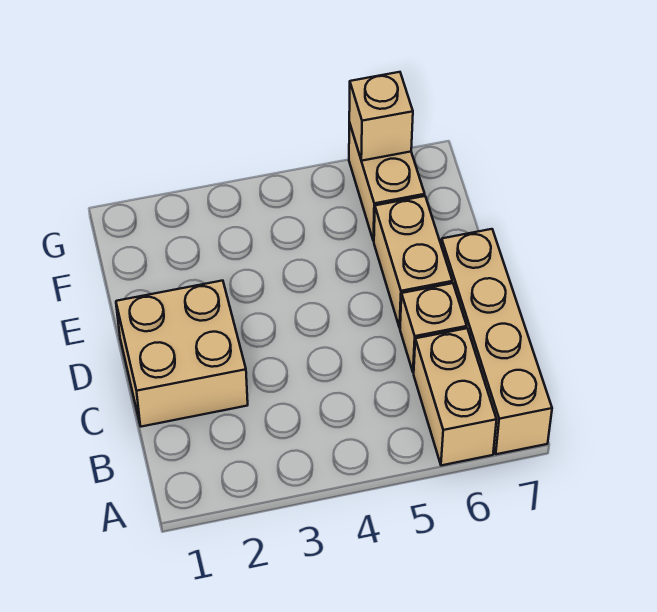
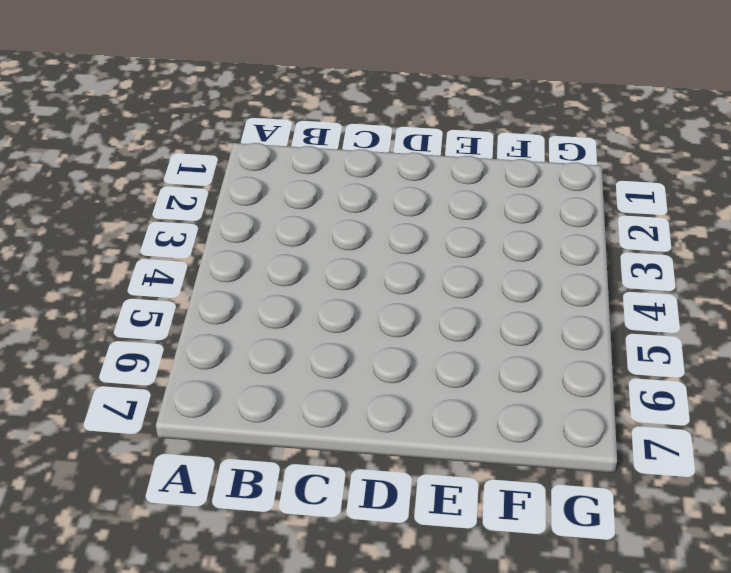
none -> tan brick A6:B6 level 1
none -> tan brick A7:D7 level 1

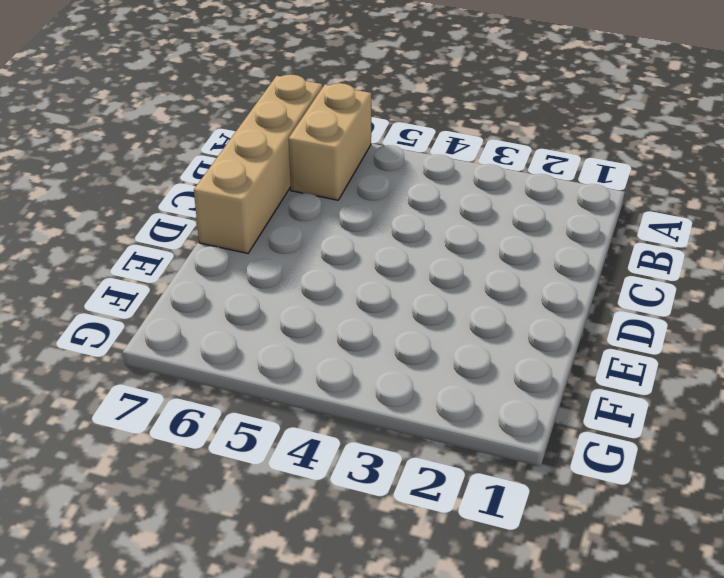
none -> tan brick C1:D2 level 1
none -> tan brick C6 level 1

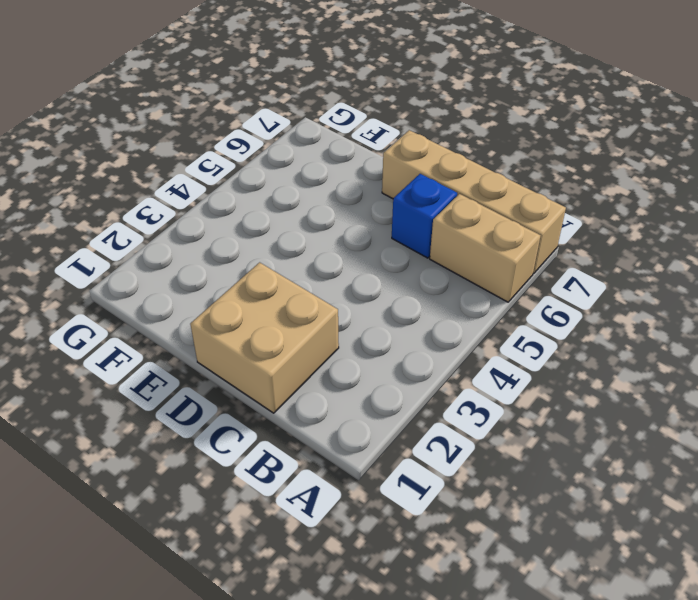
blue brick C6 level 1 -> tan brick C6 level 1
none -> tan brick D6:E6 level 1
none -> tan brick F6:G6 level 1

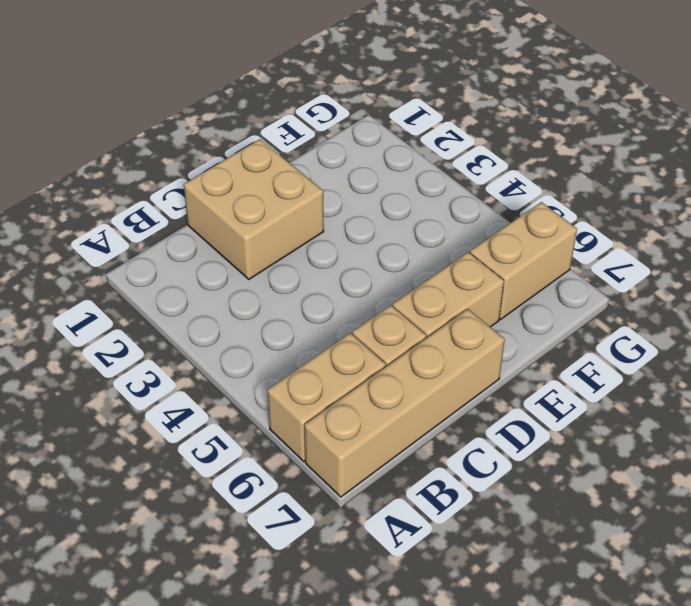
none -> tan brick G6 level 2

